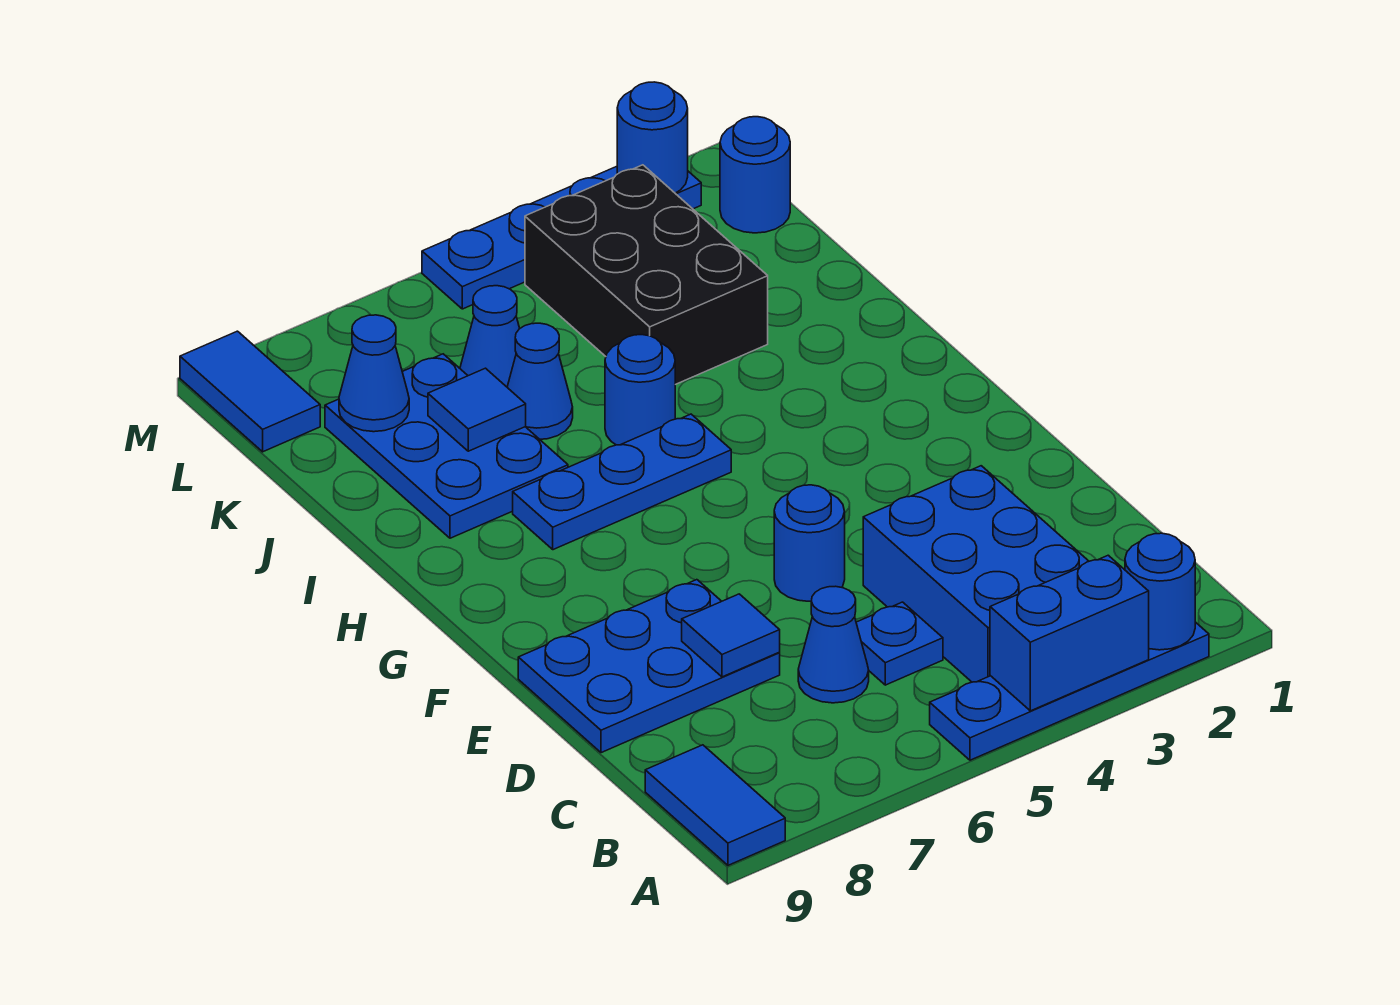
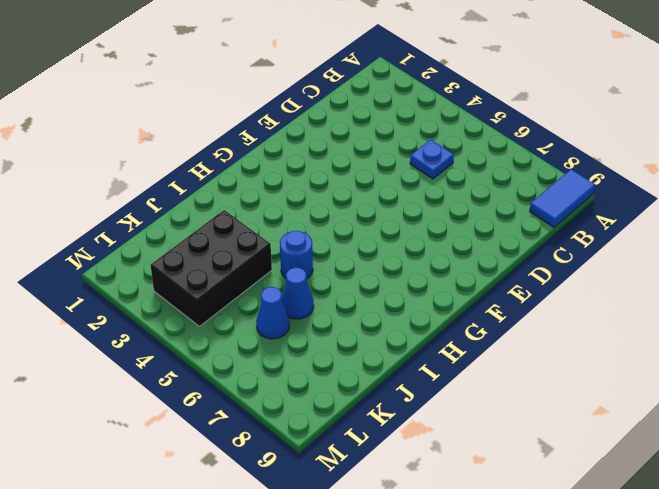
none -> blue plate A2:A5 level 1
none -> blue brick B3:D4 level 1
none -> blue cone C6 level 1

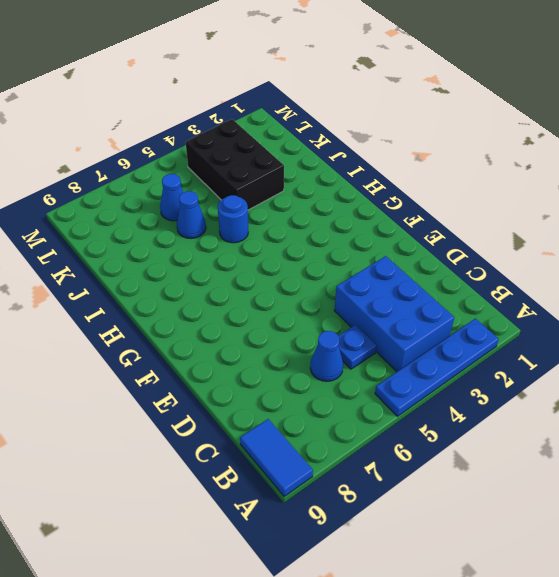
none -> blue plate D7:E9 level 1
none -> blue round brick E5 level 1
none -> blue plate H5:H7 level 1

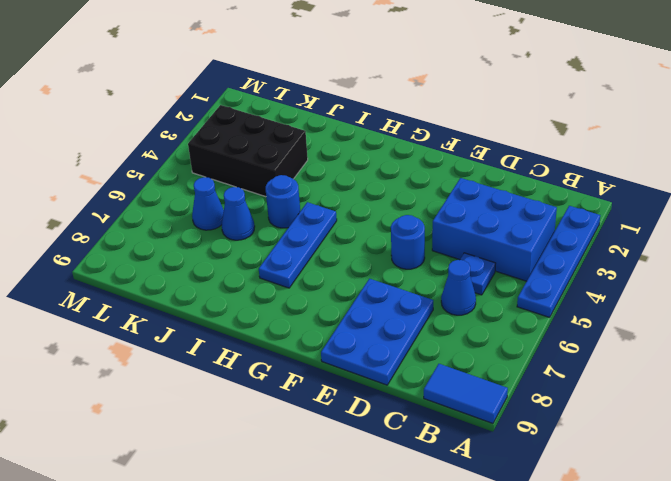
none -> blue plate I7:K8 level 1
none -> blue round brick L1 level 1
none -> blue tile L9:M9 level 1

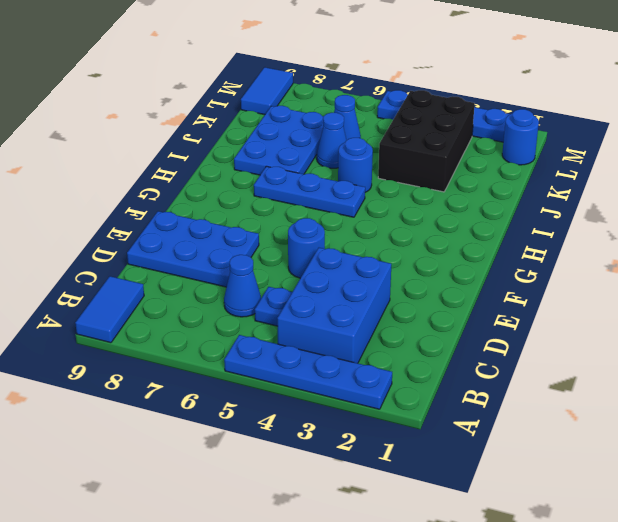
none -> blue round brick A2 level 2
none -> blue brick A3:A4 level 2
none -> blue tile D7 level 2

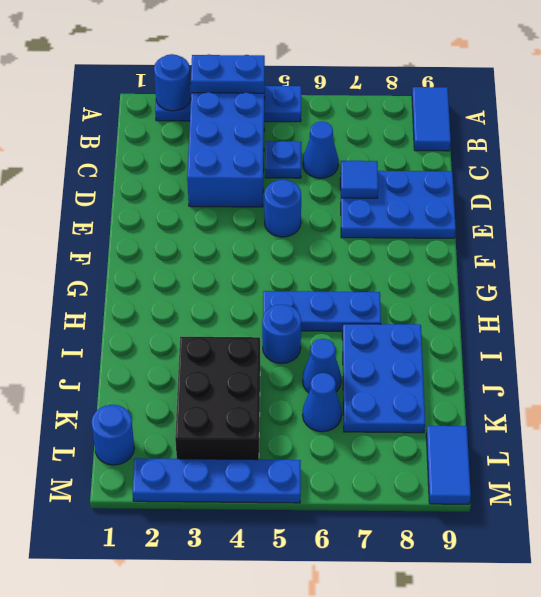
none -> blue tile J7 level 2
none -> blue cone K8 level 2
none -> blue round brick M2 level 2

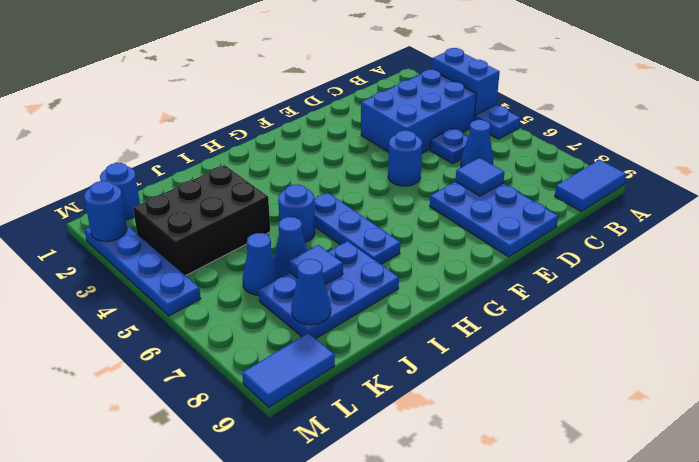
none -> blue round brick A2 level 2

